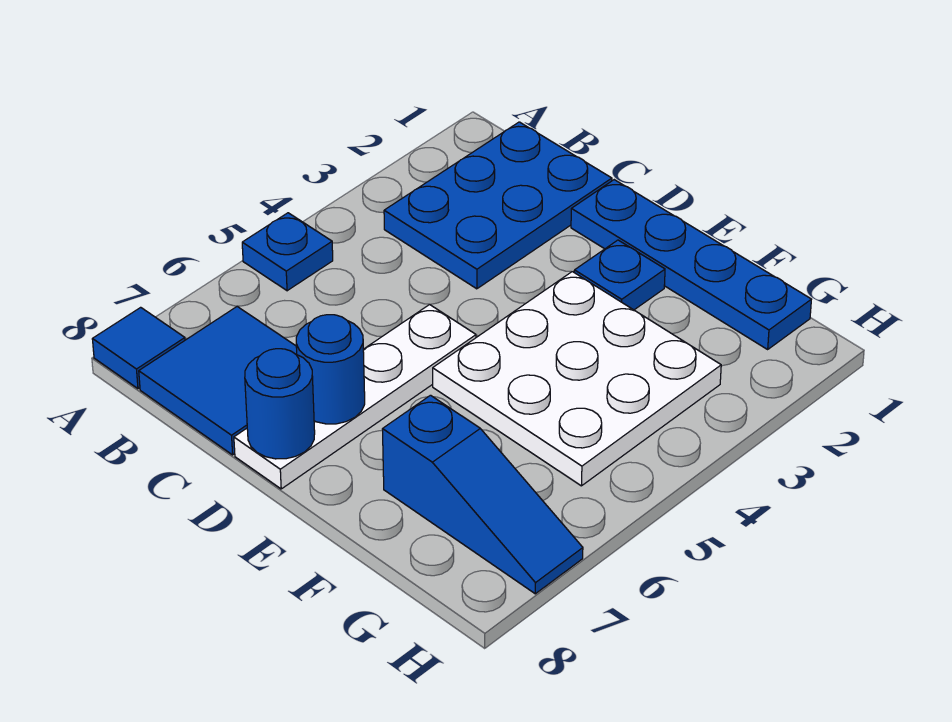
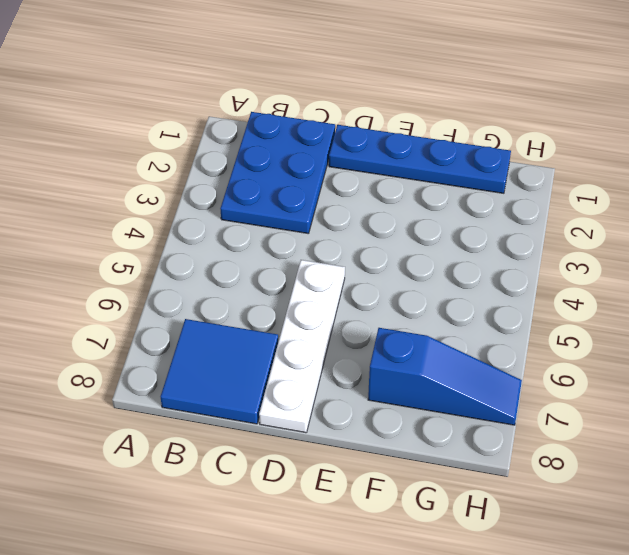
none -> blue plate A5 level 1
none -> blue tile A8 level 1

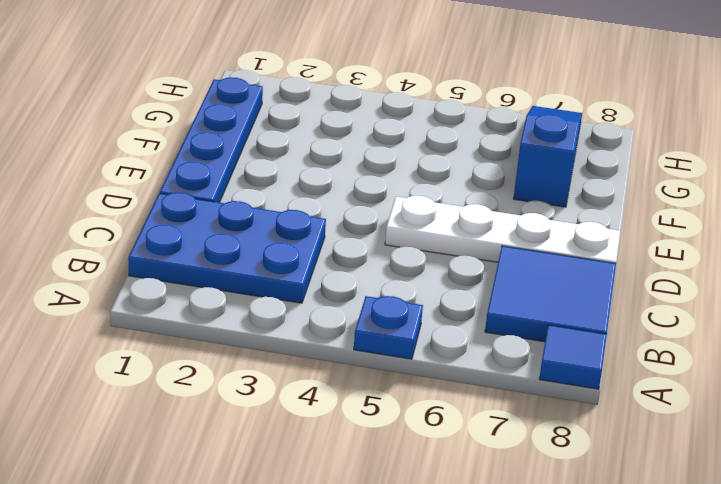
none -> blue plate E2 level 1
none -> white plate E3:G5 level 1

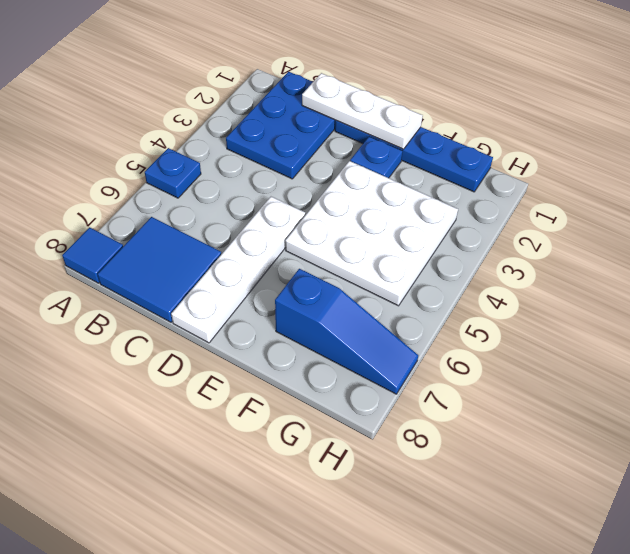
white plate C1:E1 level 2 -> none
none -> blue round brick D7 level 2
none -> blue round brick D8 level 2

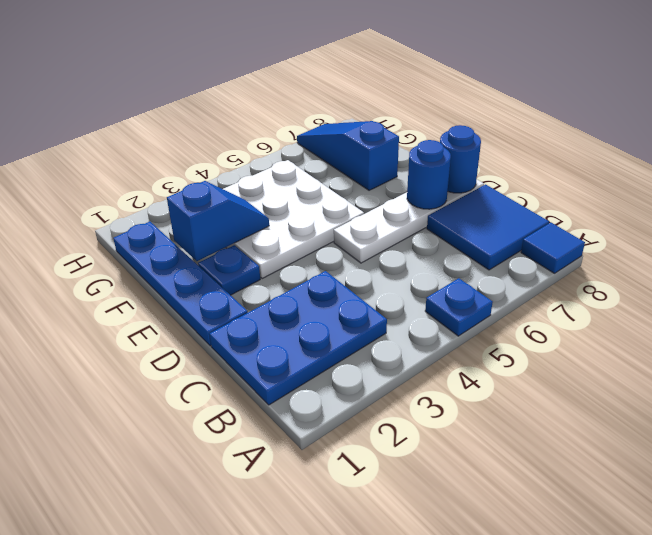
blue slope F2:F3 level 2 top 2 -> none

